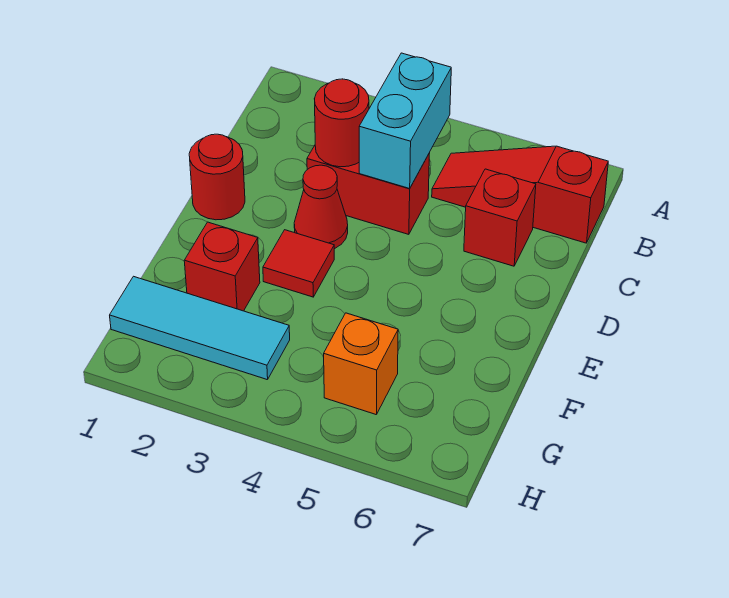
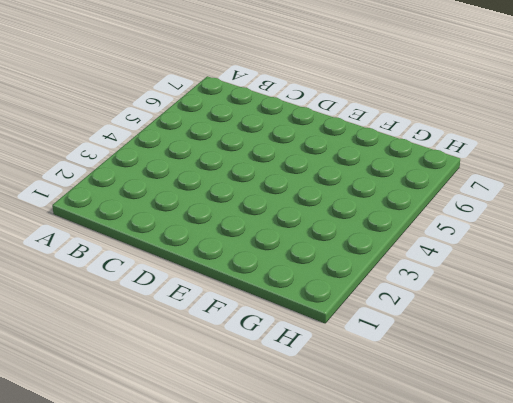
none -> red slope B5:B7 level 1 top 7
none -> red brick C3:C4 level 1

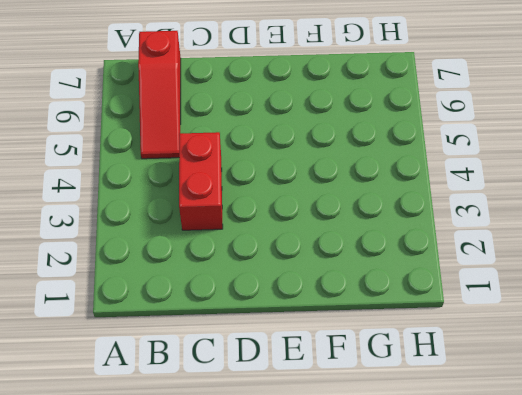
none -> red brick C6 level 1
none -> red round brick D1 level 1

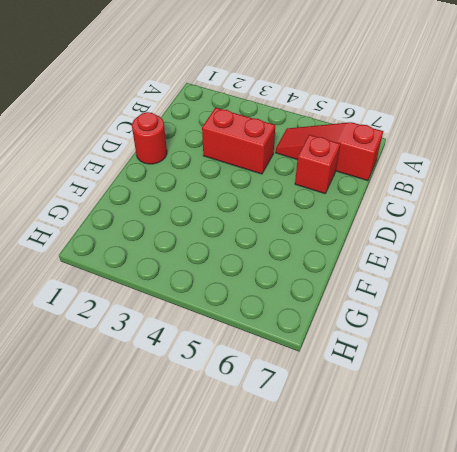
none -> red cone D3 level 1
none -> red tile E3 level 1

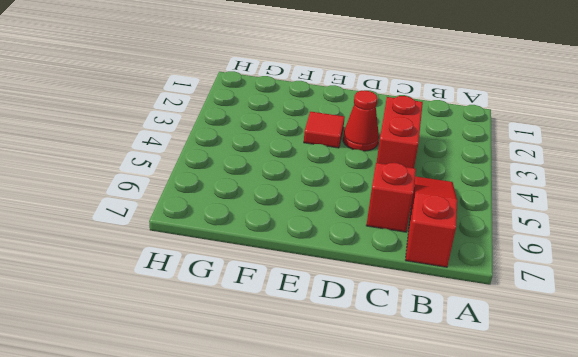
none -> red round brick D1 level 1
none -> red brick F2 level 1

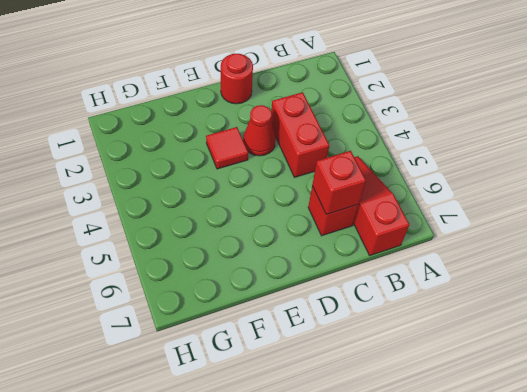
red brick C6 level 2 -> red brick F2 level 1
none -> cyan tile G1:G3 level 1
none -> orange brick G5 level 1

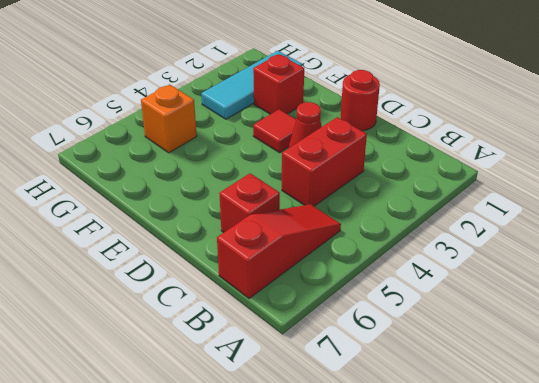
none -> cyan brick B4:C4 level 2
none -> red round brick C3 level 2

